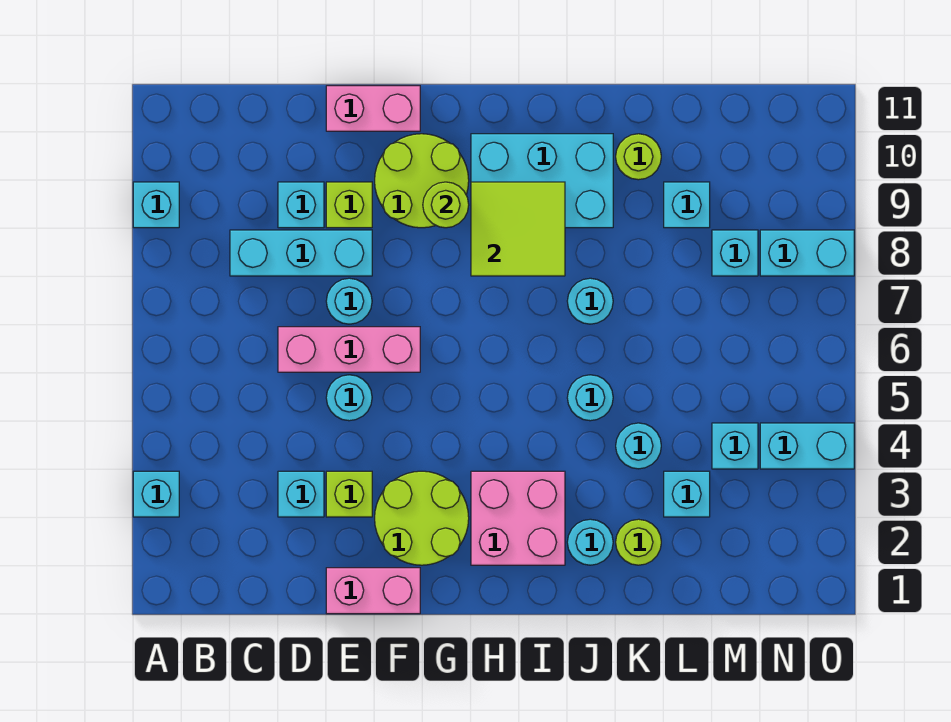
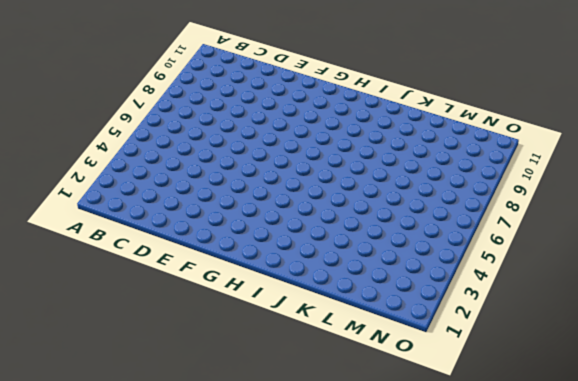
none -> cyan brick A3 level 1
none -> cyan brick A9 level 1
none -> cyan brick C8:E8 level 1
none -> cyan brick D3 level 1

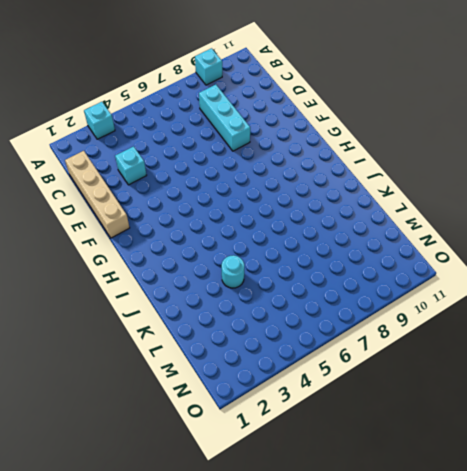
tan brick C1:F1 level 1 -> pink brick E1:F1 level 1
none -> pink brick D6:F6 level 1
none -> cyan brick D9 level 1
none -> lime brick E3 level 1
none -> cyan round brick E5 level 1

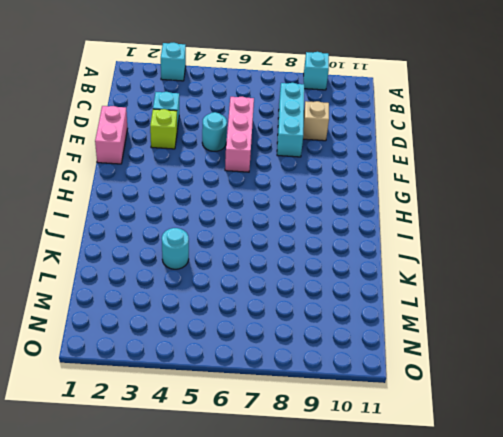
tan brick D9 level 1 -> cyan brick D9 level 1
none -> cyan round brick E7 level 1
none -> lime brick E9 level 1
none -> pink brick E11:F11 level 1
none -> lime round brick F2:G3 level 1

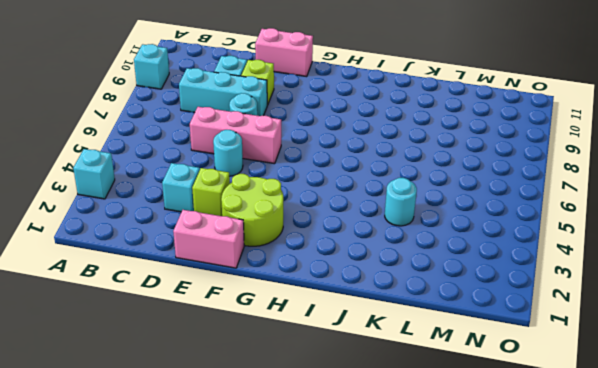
none -> lime round brick F9:G10 level 1
none -> pink brick H2:I3 level 1
none -> cyan brick H9:J10 level 1
none -> cyan round brick J2 level 1

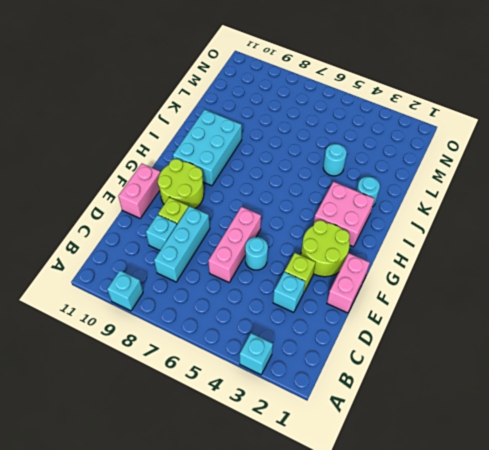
none -> cyan round brick E7 level 1
none -> cyan round brick J5 level 1
none -> cyan round brick J7 level 1
none -> lime round brick K2 level 1

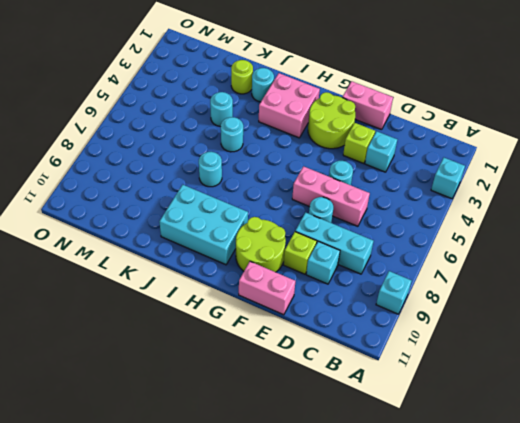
none -> lime round brick K10 level 1
none -> cyan brick L3 level 1
none -> cyan brick L9 level 1
none -> cyan brick M4 level 1

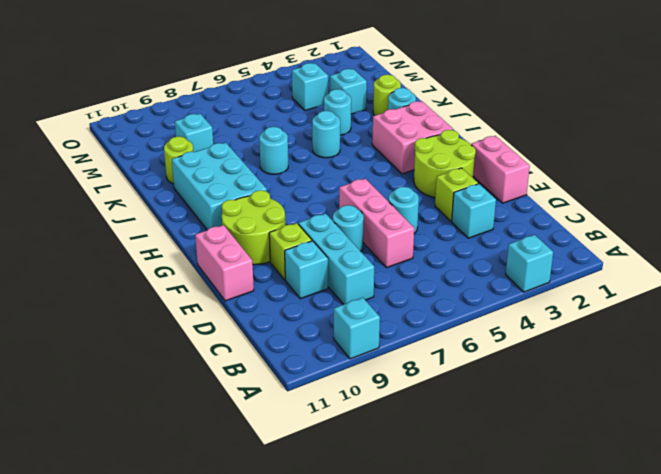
none -> cyan brick M8 level 1
none -> cyan brick N4:O4 level 1
none -> cyan brick N8:O8 level 1
none -> lime round brick G9 level 2

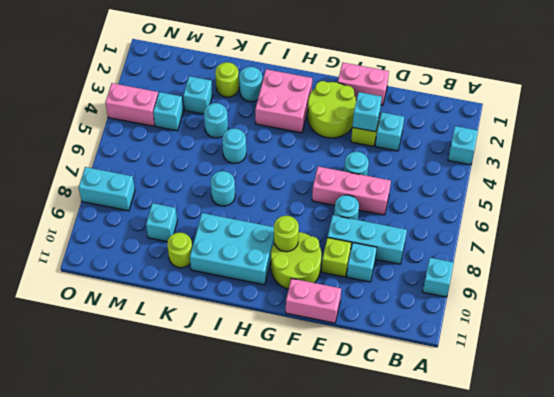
cyan brick E3 level 2 -> cyan brick M8 level 1
pink brick N4:O4 level 1 -> cyan brick N4:O4 level 1
none -> lime tile H8:I9 level 2

